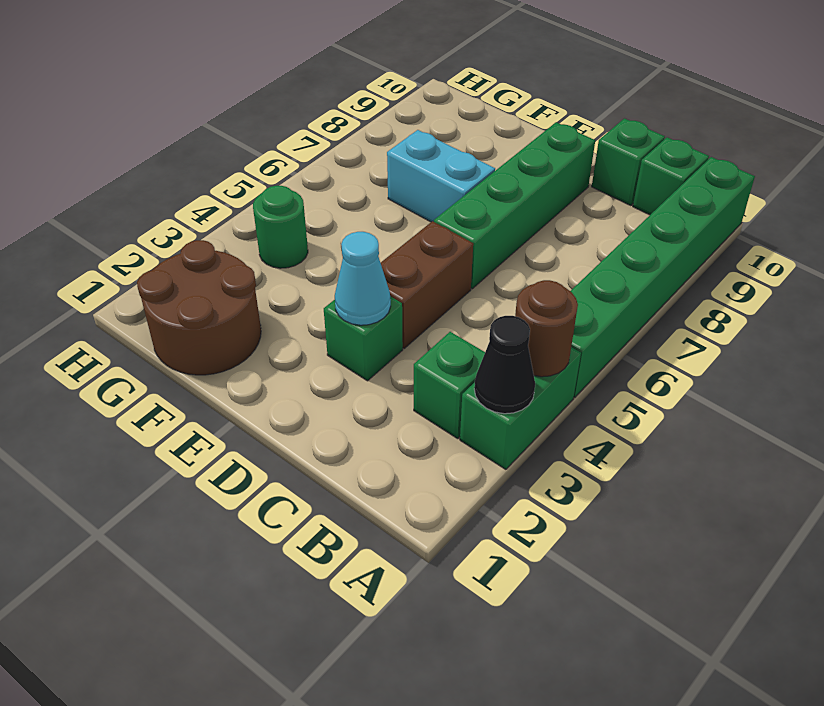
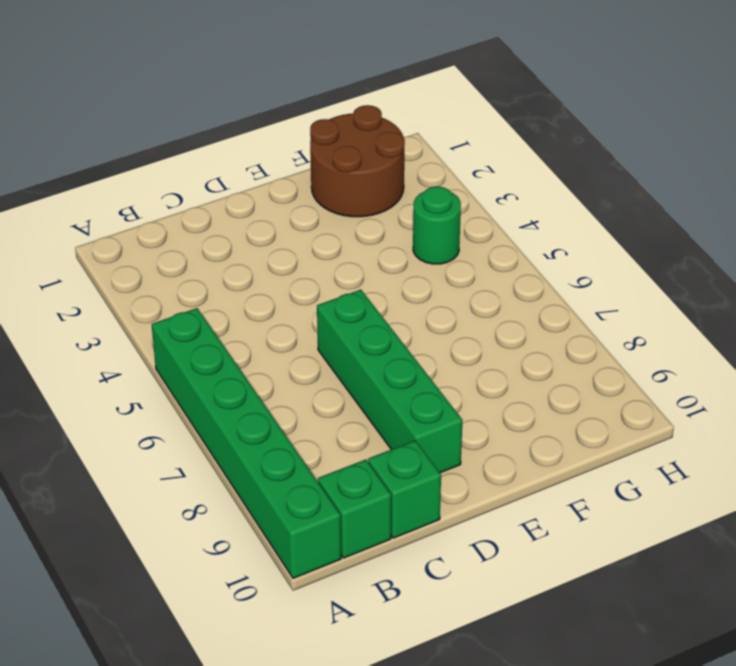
none -> green brick A3:A4 level 1
none -> green brick B3 level 1
none -> green brick D3 level 1

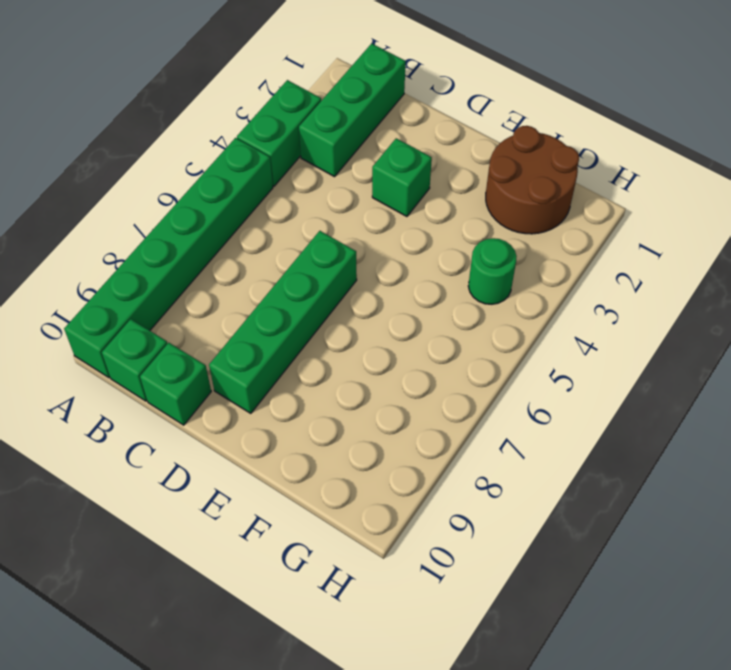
green brick B1:B3 level 1 -> green brick B3 level 1
none -> brown brick D4:D5 level 1
none -> cyan brick E7:F7 level 1
none -> black cone A3 level 2

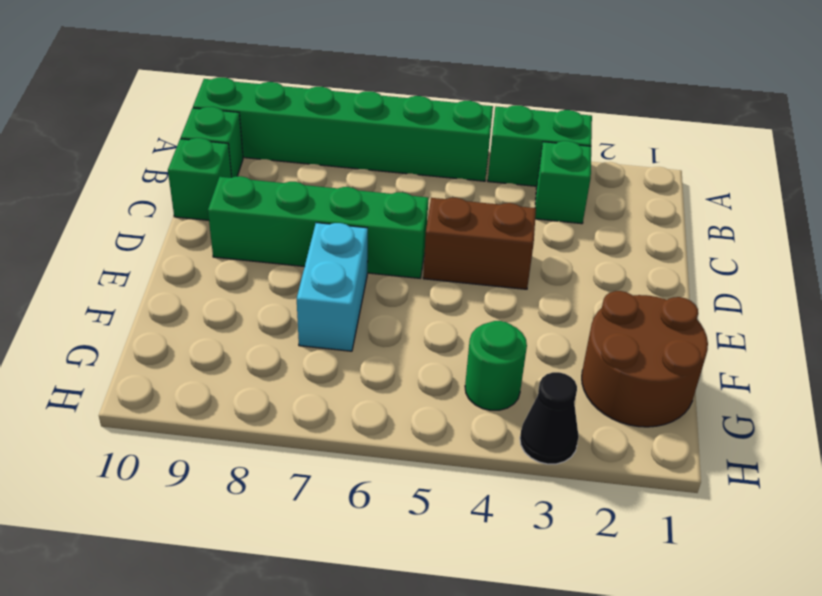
black cone H3 level 1 -> black cone A3 level 2
none -> green brick D3 level 1
none -> brown round brick A4 level 2
none -> cyan cone D3 level 2

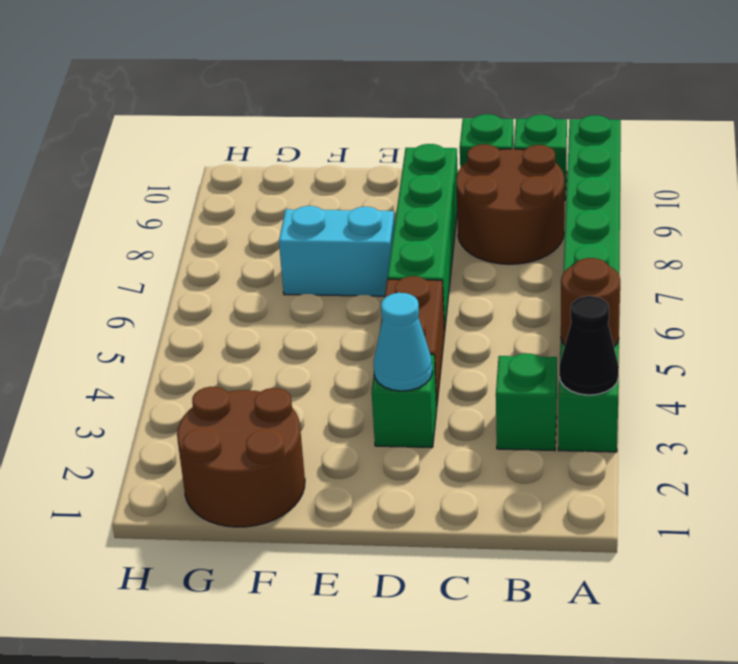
brown round brick B8:C9 level 1 -> none
none -> green round brick G4 level 1

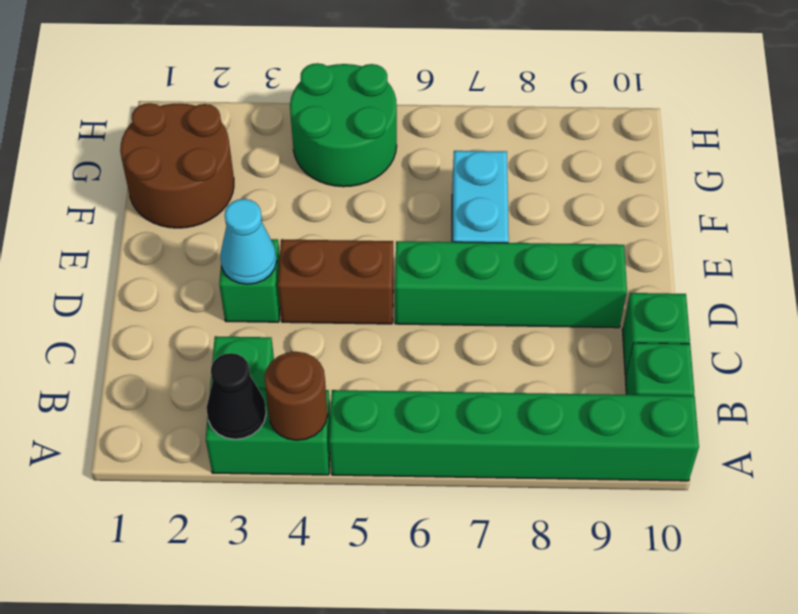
green round brick G4:H5 level 1 -> green round brick G4 level 1

